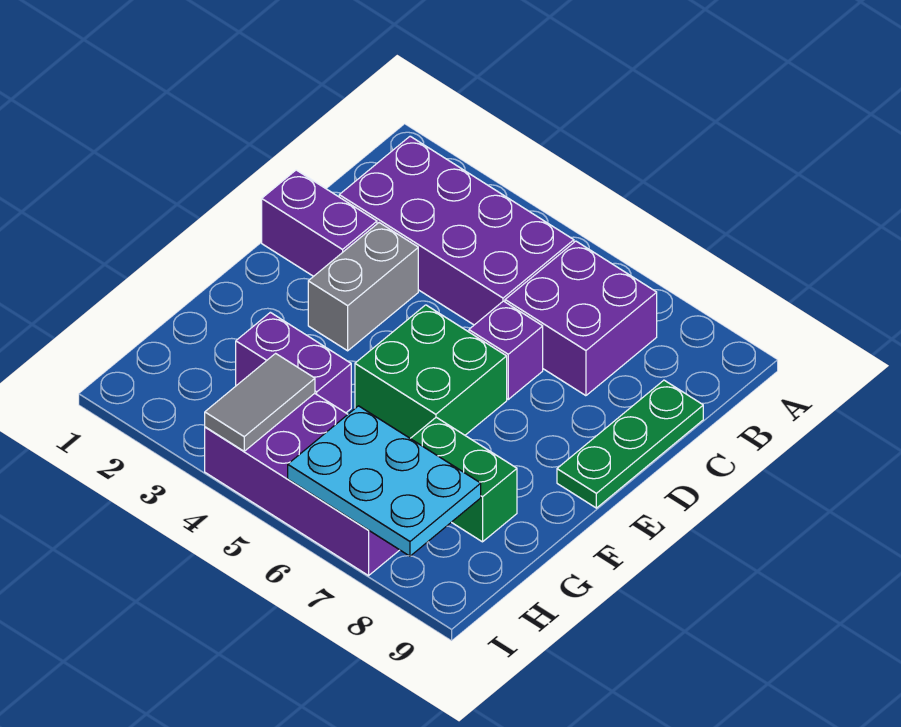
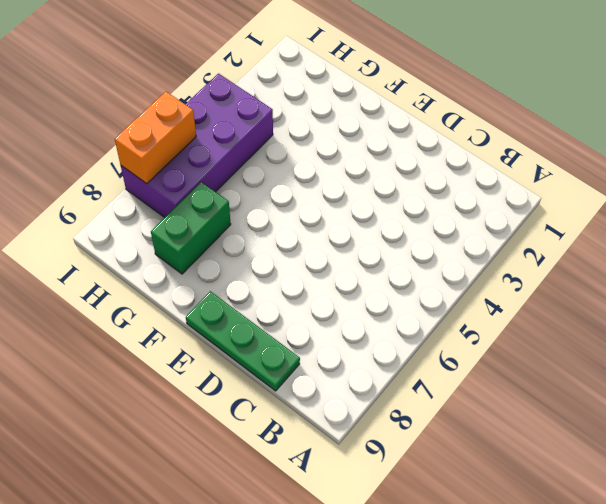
orange brick I6:I7 level 2 -> cyan plate H6:I8 level 2
none -> purple brick B2:C5 level 1
none -> purple brick B6:C7 level 1
none -> purple brick D1:D2 level 1

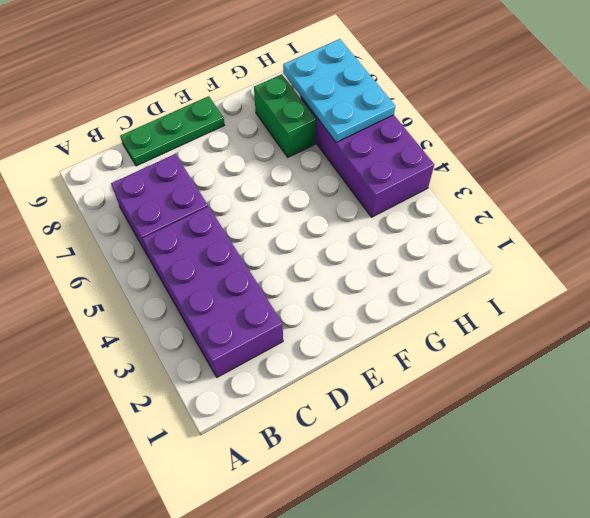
none -> purple brick D1:D2 level 1
none -> grey brick D3:E3 level 1
none -> purple brick D6 level 1

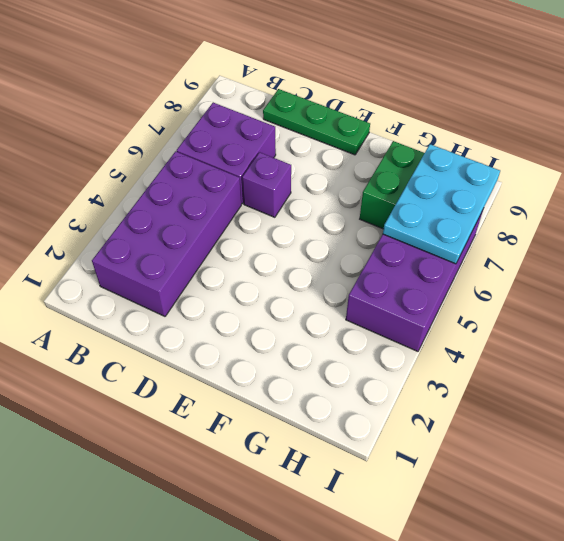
none -> purple brick D1:D2 level 1
none -> grey brick D3:E3 level 1
none -> green brick E5:F6 level 1

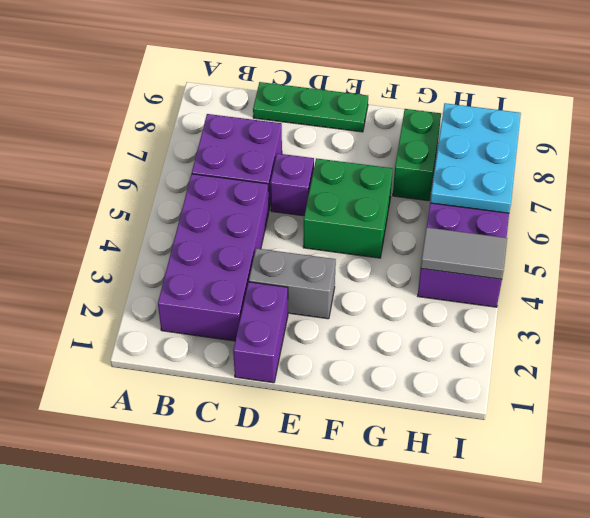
none -> purple brick G3:G4 level 1

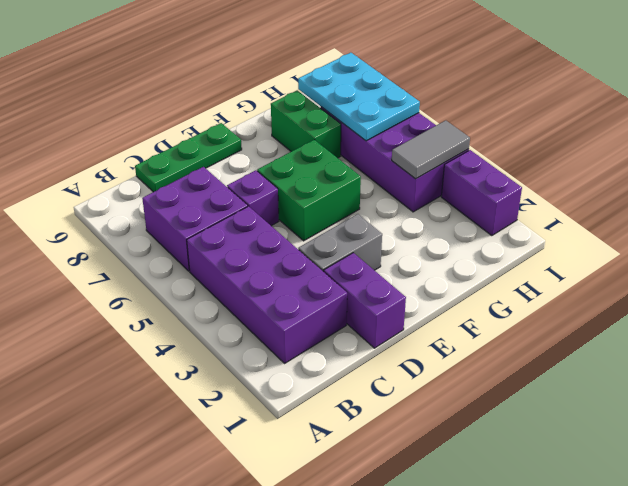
purple brick I2:I3 level 1 -> purple brick G3:G4 level 1

